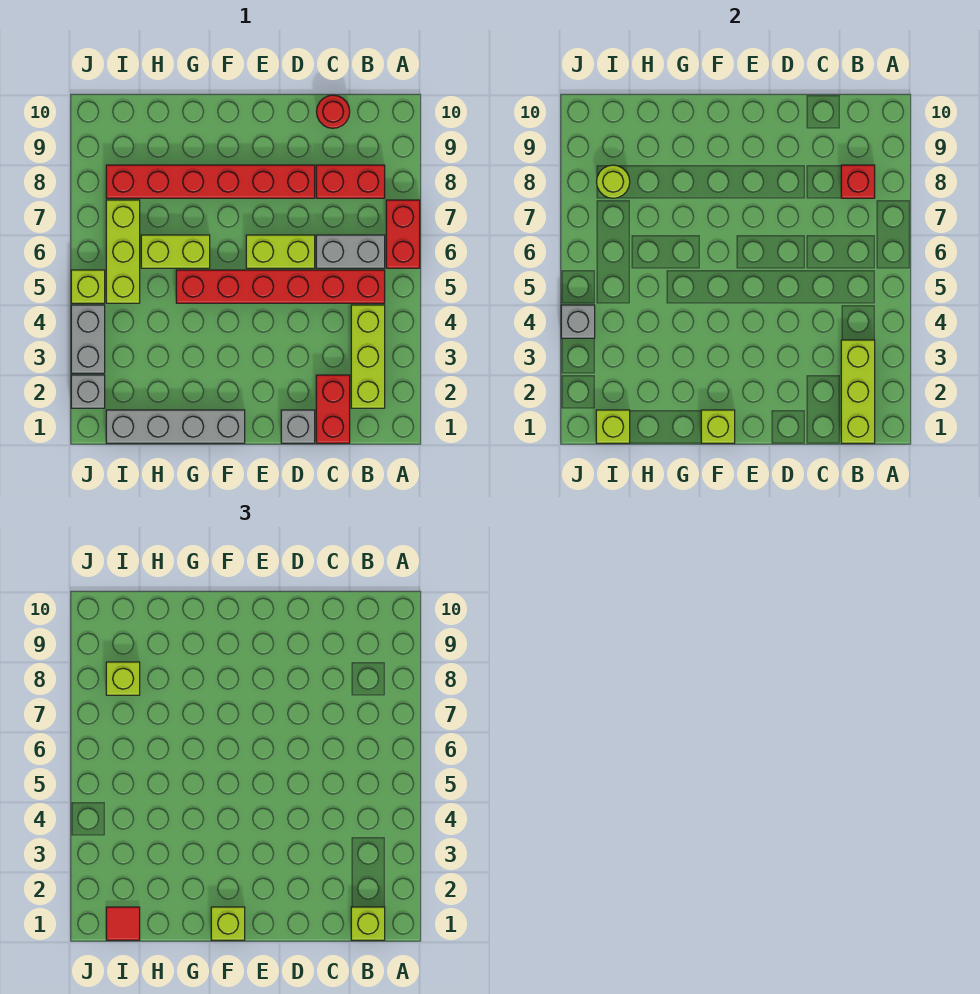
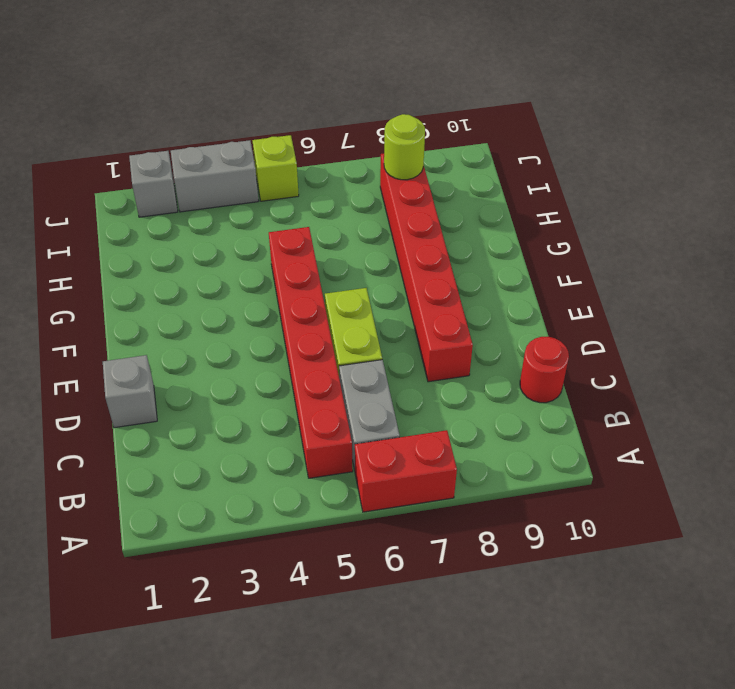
none -> lime brick B2:B4 level 1
none -> red brick B8:C8 level 1
none -> red brick C1:C2 level 1

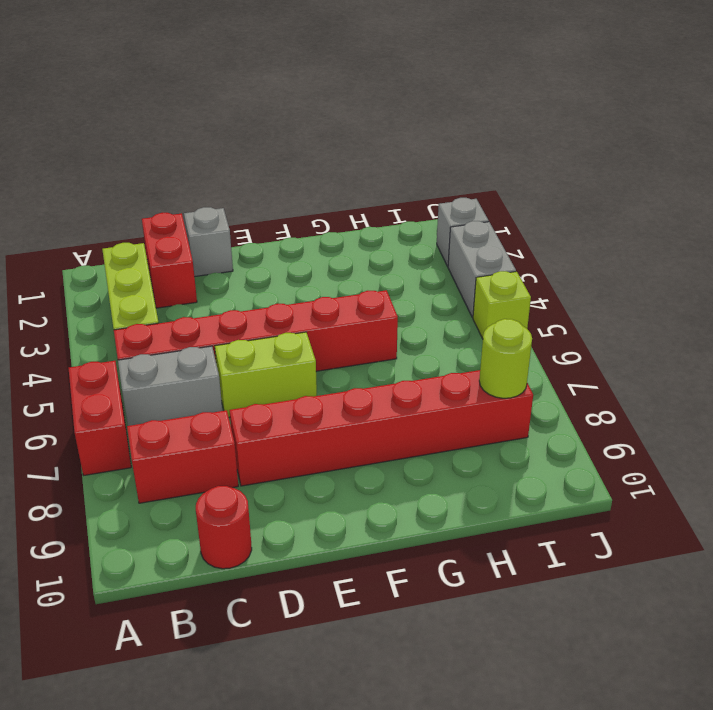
none -> grey brick F1:I1 level 1
none -> lime brick G6:H6 level 1
none -> lime brick I5:I7 level 1

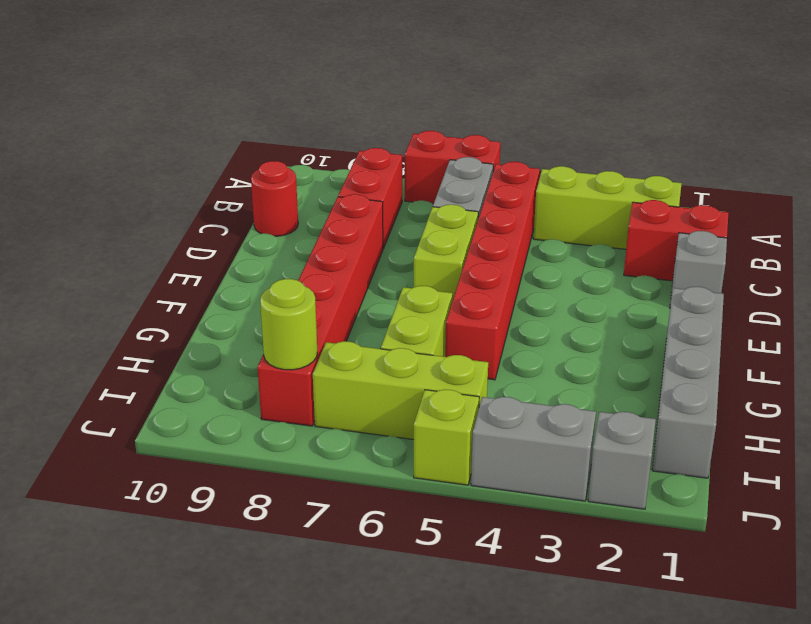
none -> lime brick B1:B3 level 2
none -> red brick B8 level 2
none -> lime brick F1 level 2

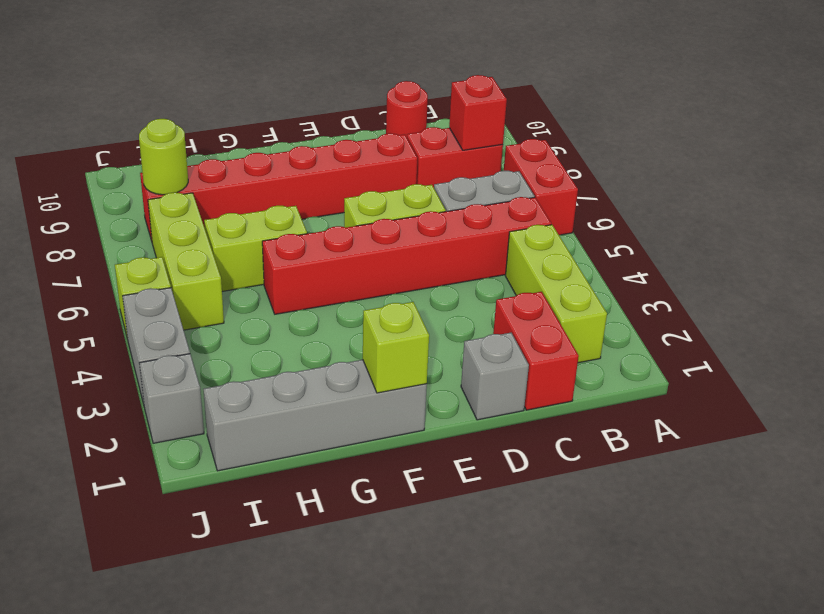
none -> lime brick B1:B3 level 2
none -> lime brick I1 level 2
none -> grey brick J4 level 2

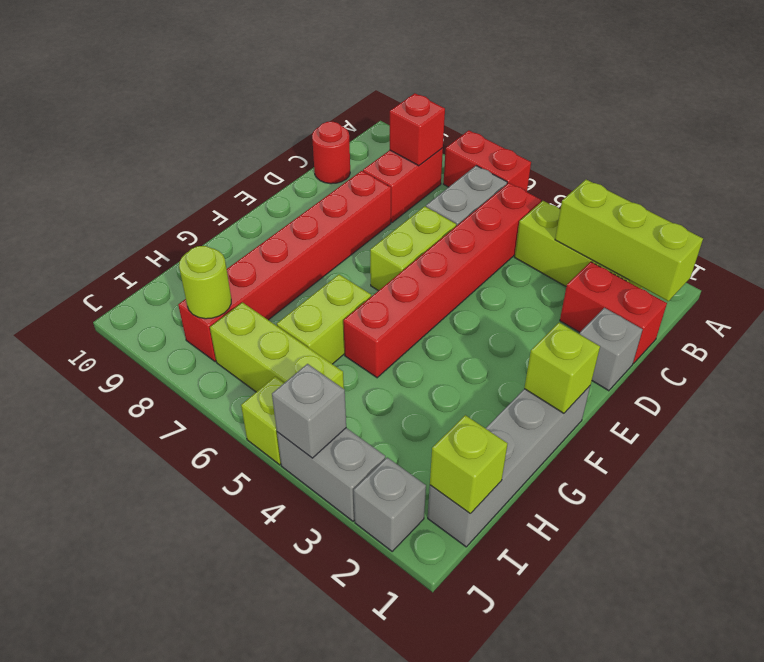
none -> lime brick B1 level 3
none -> lime brick F1 level 3
none -> red tile I1 level 3

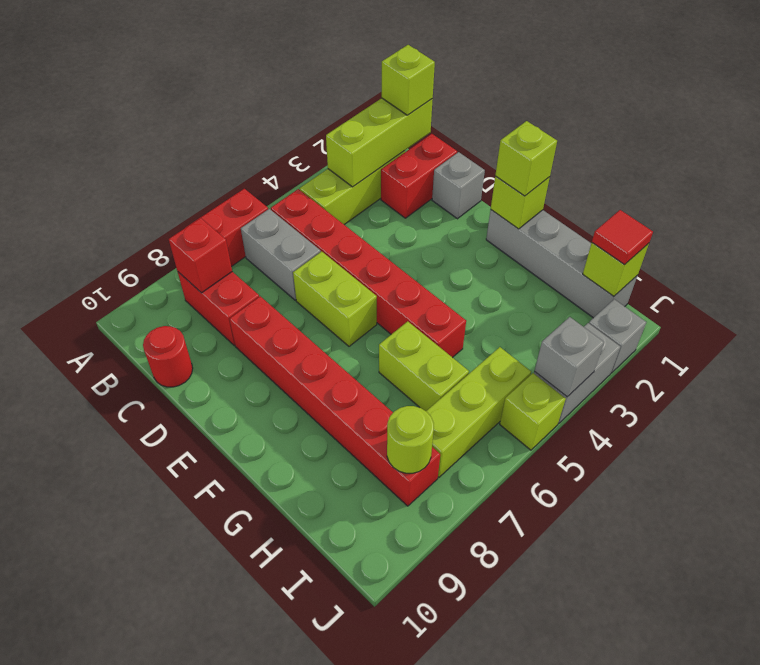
none -> lime brick I8 level 3

